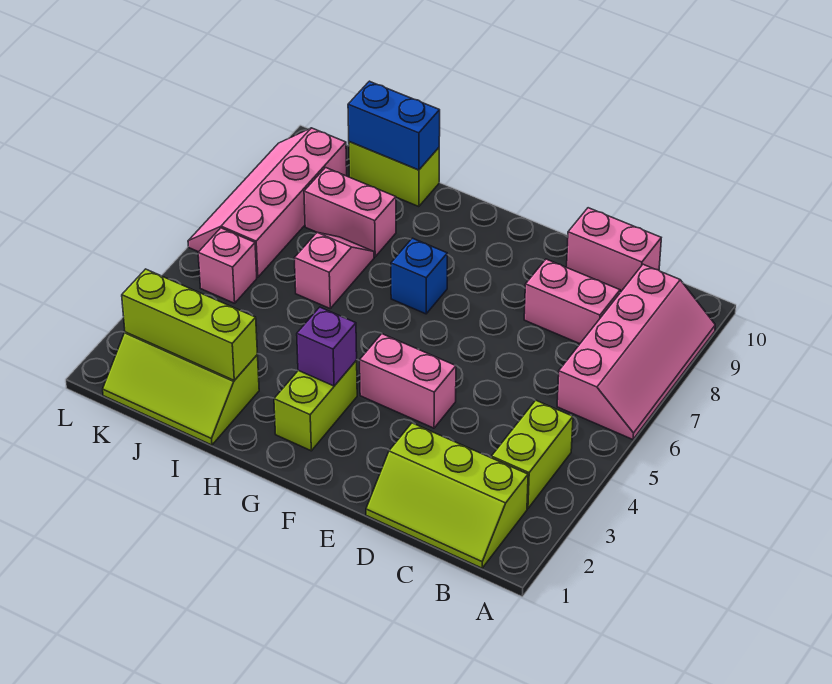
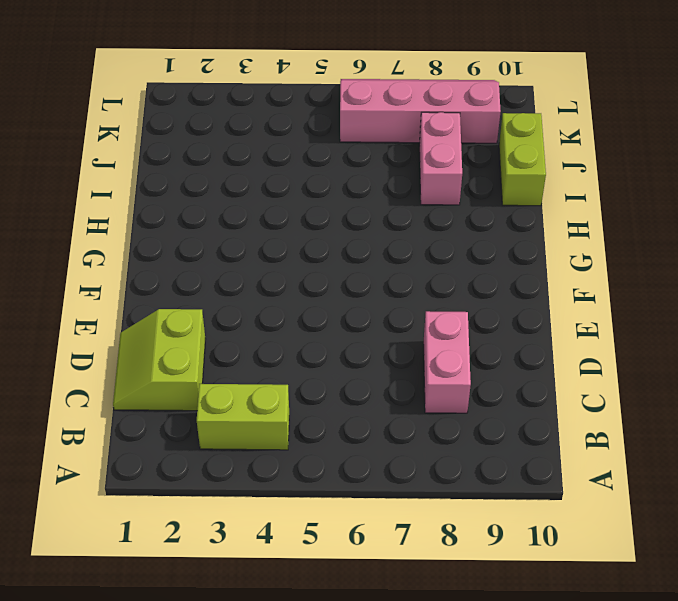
lime slope C1:D2 level 1 top 2 -> lime slope B1:D2 level 1 top 2
none -> pink slope A6:B9 level 1 top B
none -> pink brick C10:D10 level 1
none -> pink brick E4:F4 level 1

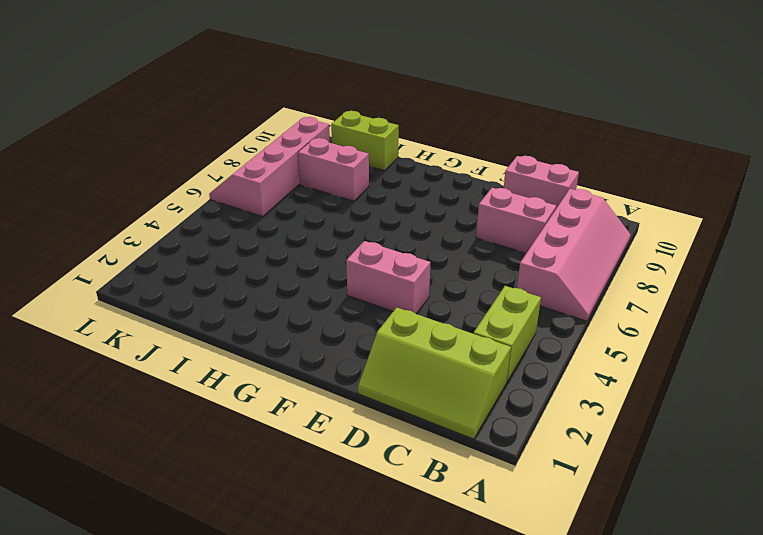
none -> lime brick G2:G3 level 1
none -> blue brick G7 level 1
none -> lime slope I1:K2 level 1 top 2

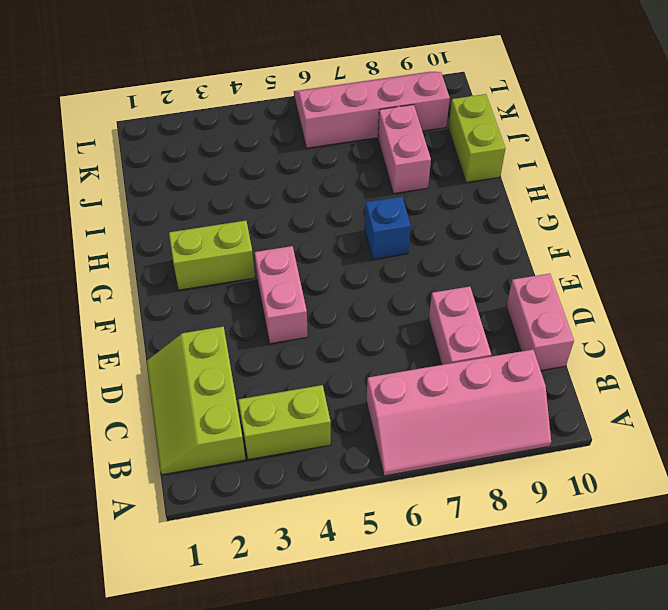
none -> lime slope I1:K2 level 1 top 2
none -> pink slope I6:I7 level 1 top 6
none -> pink brick K5 level 1

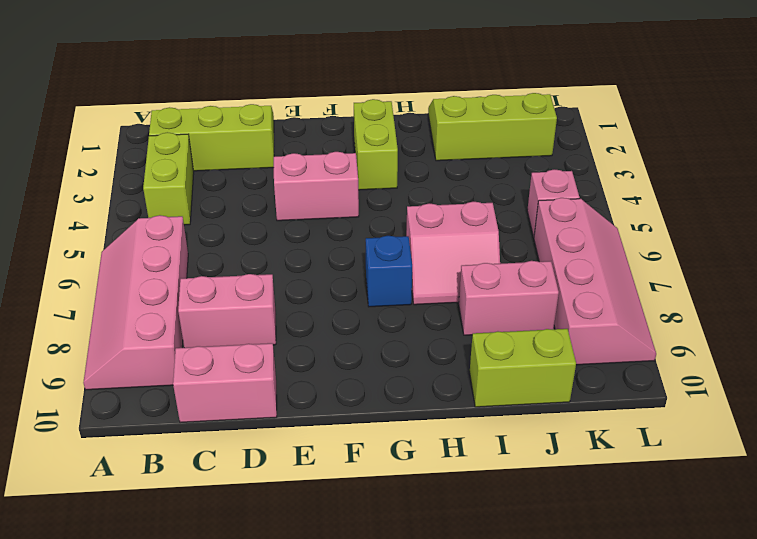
pink slope H6:I7 level 1 top 6 -> pink slope I6:I7 level 1 top 6
none -> purple brick G3 level 2
none -> lime brick I2:K2 level 2
none -> blue brick I10:J10 level 2

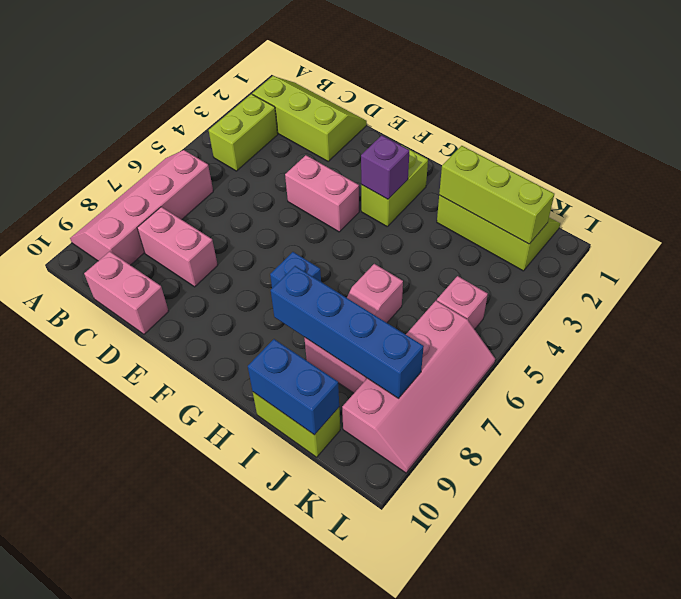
blue brick H8:K8 level 2 -> none

